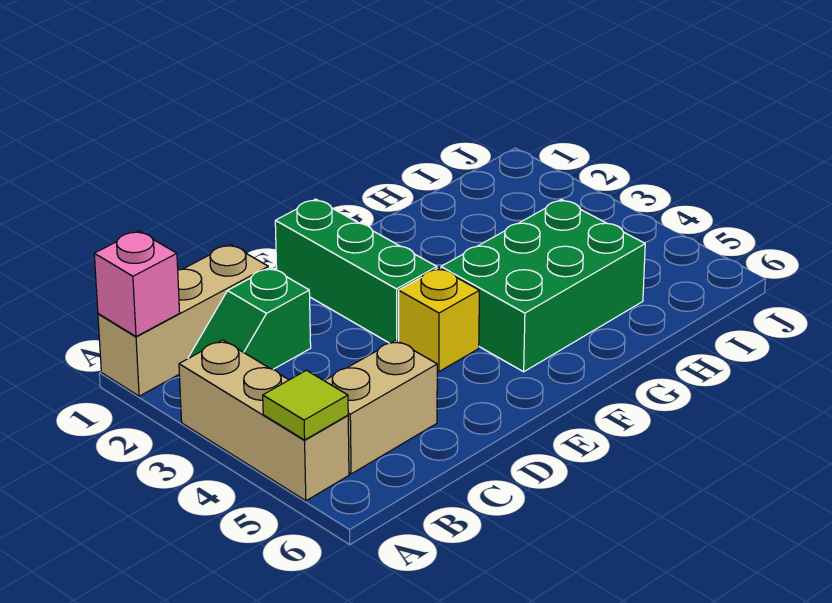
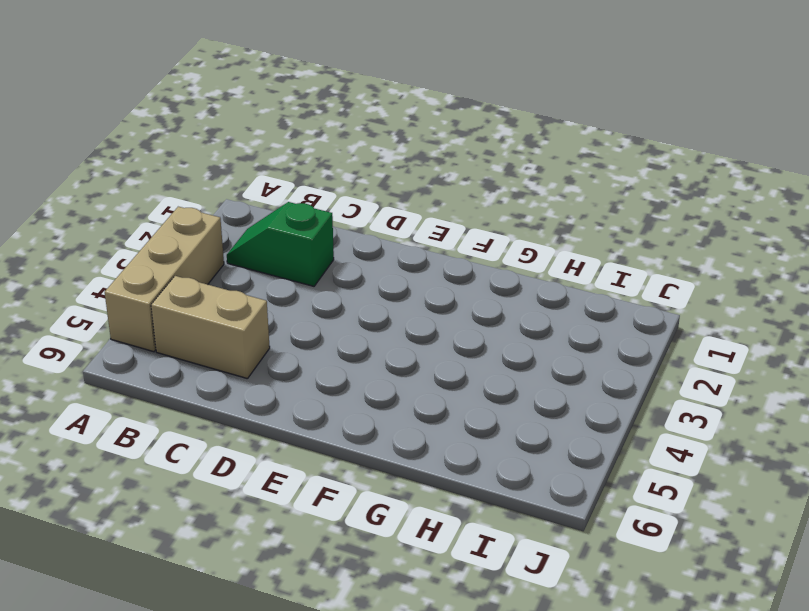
none -> tan brick A1:C1 level 1
none -> green brick E1:E3 level 1

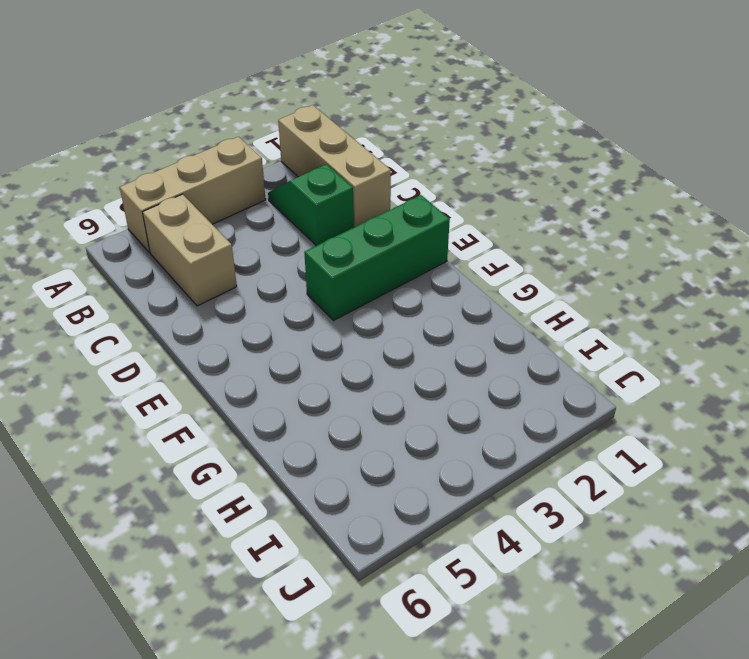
none -> yellow brick E4 level 1
none -> green brick F4:H5 level 1

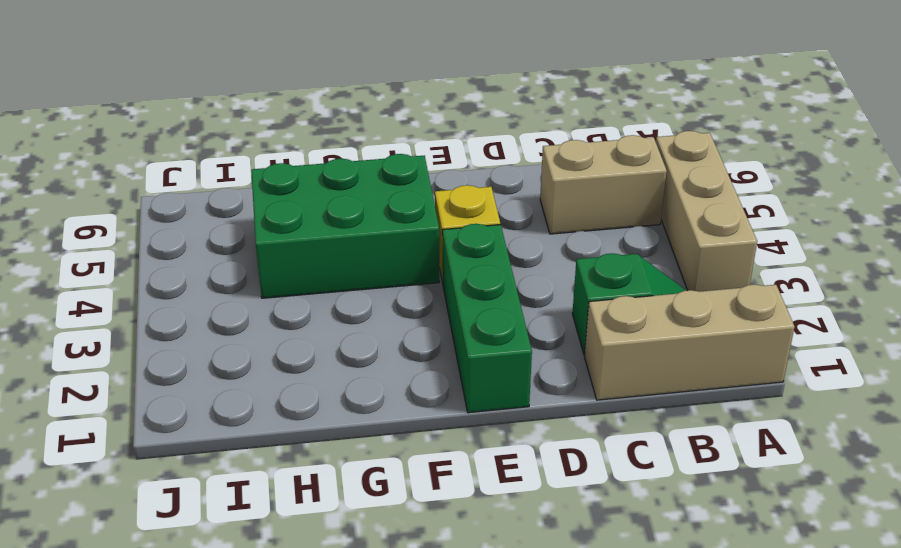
none -> pink brick A1 level 2
none -> lime tile A5 level 2

